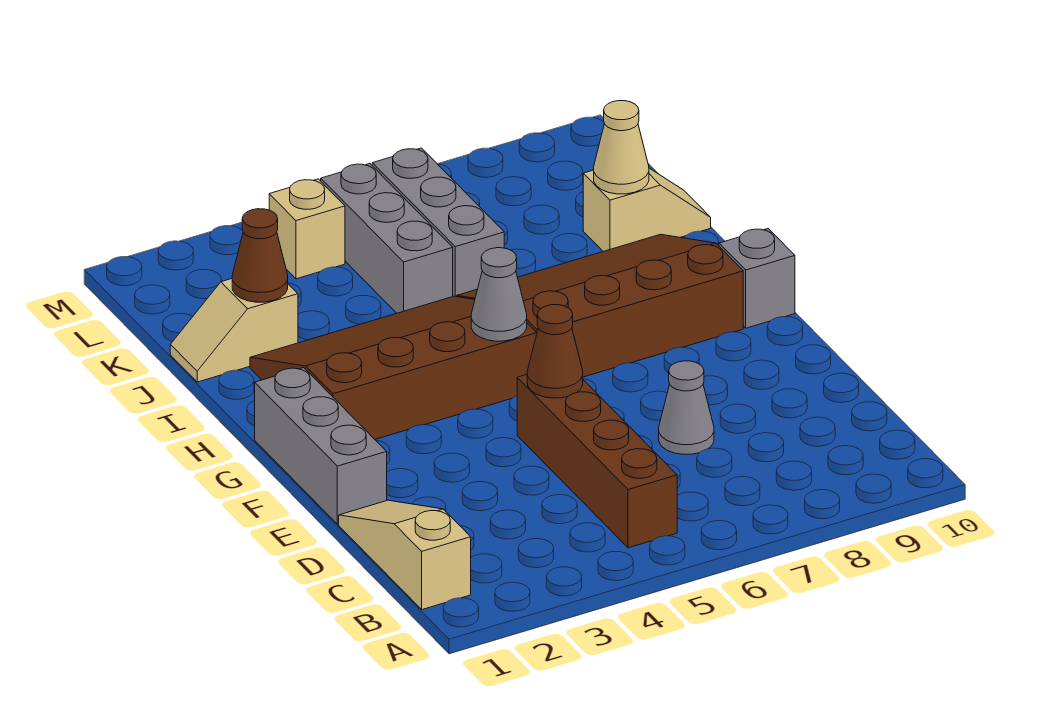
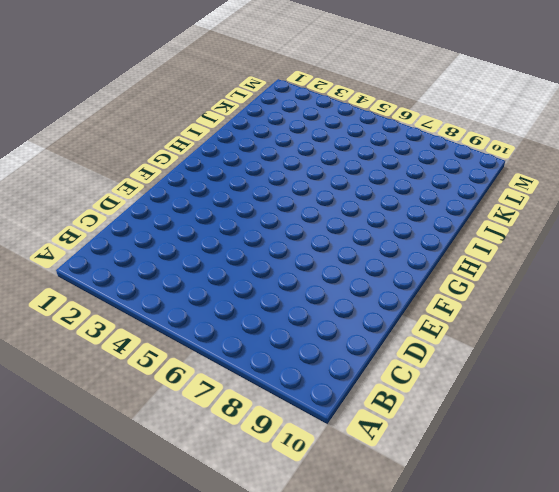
none -> tan slope B1:D1 level 1 top B
none -> brown brick B5:E5 level 1
none -> grey cone D7 level 1

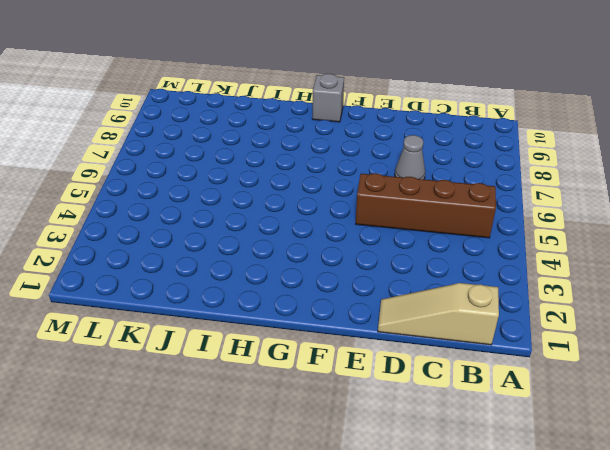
none -> grey brick E1:G1 level 1
none -> brown slope G2:I5 level 1 top G
none -> brown slope G6:I9 level 1 top G

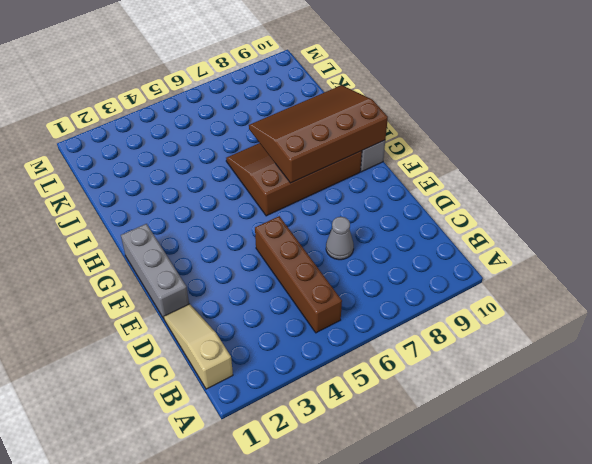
brown slope G7:I10 level 2 top G -> brown slope G2:I5 level 1 top G
none -> tan slope J1:J2 level 1 top 2
none -> grey brick J5:L5 level 1
none -> grey brick J6:L6 level 1

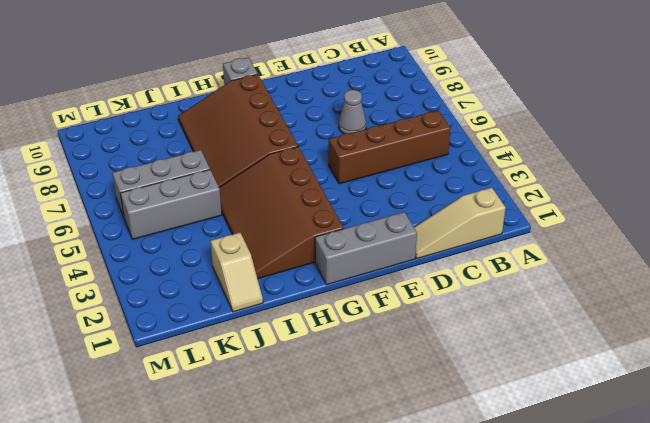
none -> tan slope J9:J10 level 1 top 9
none -> tan brick L4 level 1
none -> brown cone E5 level 2

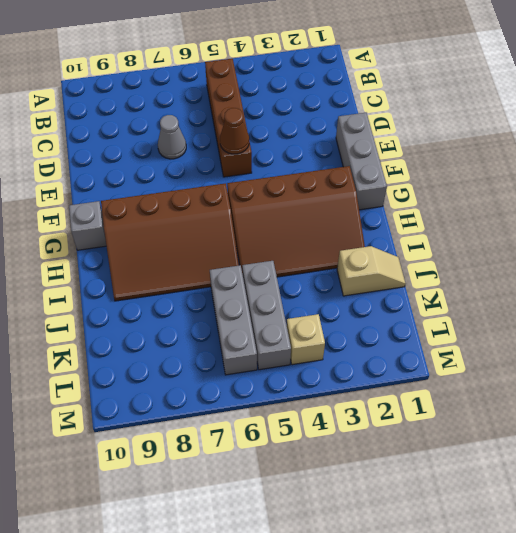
none -> tan slope B1:D1 level 1 top B
none -> tan slope J9:J10 level 1 top 9
none -> grey cone G5 level 2

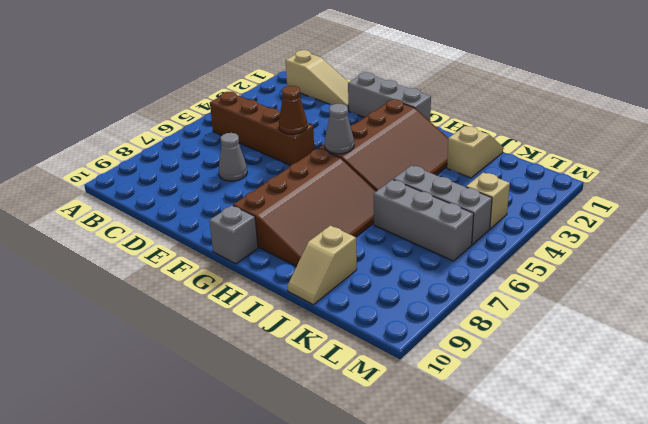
none -> brown cone J2 level 2
none -> tan cone J9 level 2

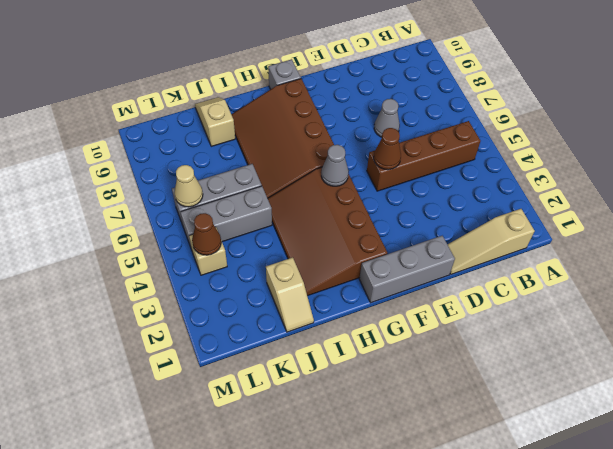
brown cone L4 level 2 -> brown cone J2 level 2
tan cone L6 level 2 -> tan cone J9 level 2

